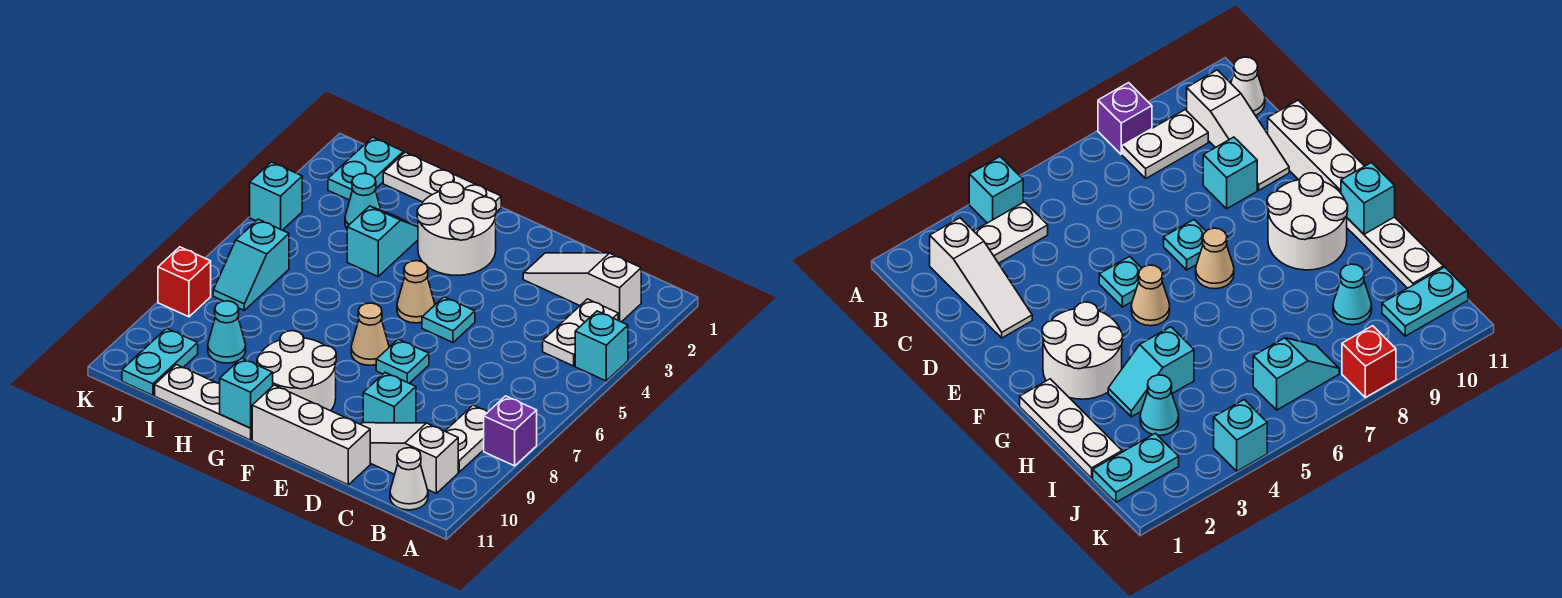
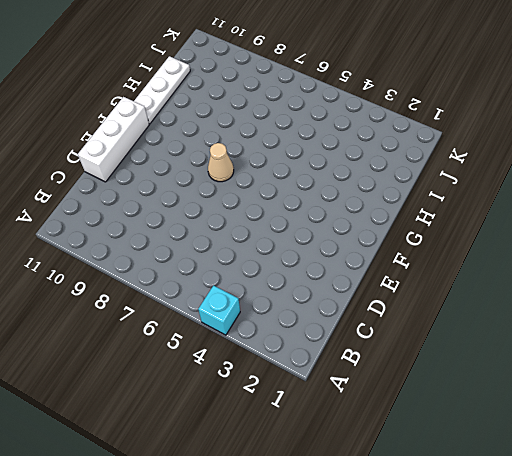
none -> purple brick A8 level 1
none -> white slope B2:D2 level 1 top B
none -> white plate B3:B4 level 1

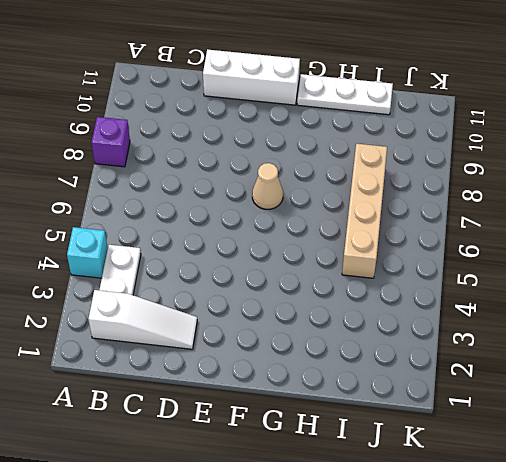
tan brick I5:I8 level 1 -> none
none -> white plate B8:B9 level 1
none -> white slope B10:D10 level 1 top B
none -> white cone B11 level 1

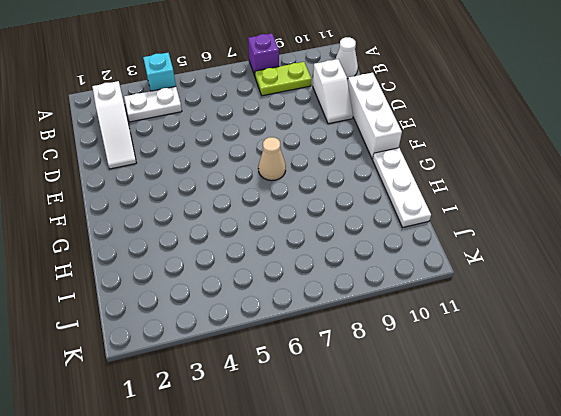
lime plate B8:B9 level 1 -> white plate B8:B9 level 1
white slope C10:D10 level 1 top C -> white slope B10:D10 level 1 top B
none -> cyan brick D9 level 1
none -> cyan plate E5 level 1
none -> cyan plate E7 level 1

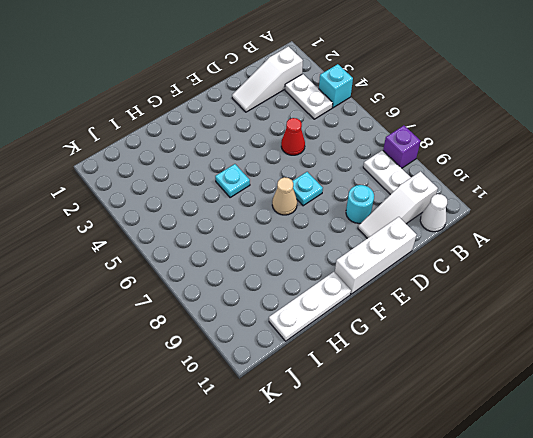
red cone D5 level 1 -> none
cyan round brick D9 level 1 -> cyan brick D9 level 1
cyan plate G5 level 1 -> cyan plate E5 level 1
none -> white round brick F2:G3 level 1
none -> tan cone F5 level 1
none -> white round brick F9:G10 level 1

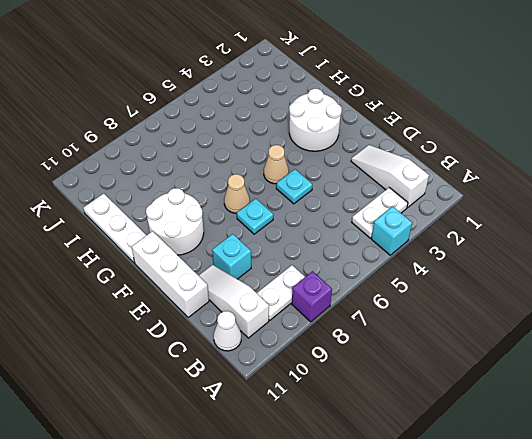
none -> white plate G1:I1 level 1
none -> cyan slope H3:H4 level 1 top 4
none -> cyan cone I3 level 1

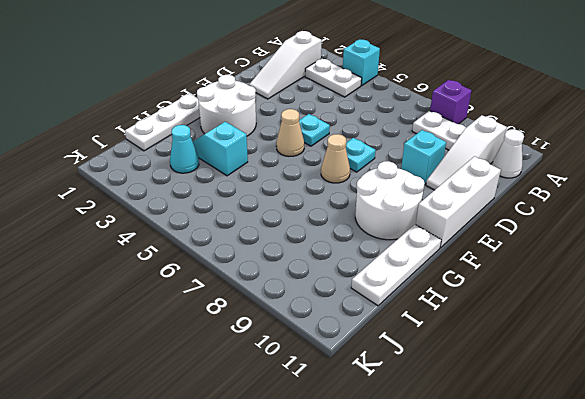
none -> cyan cone I9 level 1
none -> cyan plate J1:J2 level 1
none -> cyan slope J6:J7 level 1 top 6

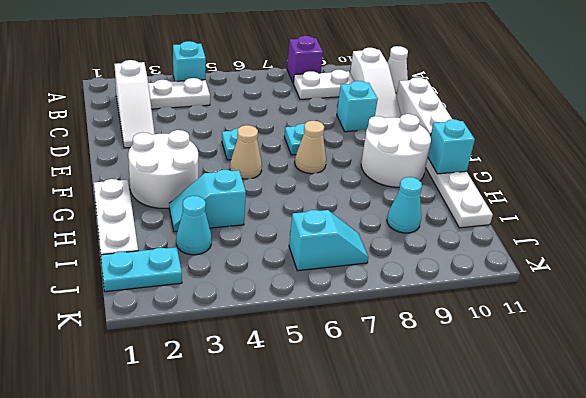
none -> cyan plate J10:J11 level 1
none -> cyan brick K4 level 1
none -> red brick K8 level 1

